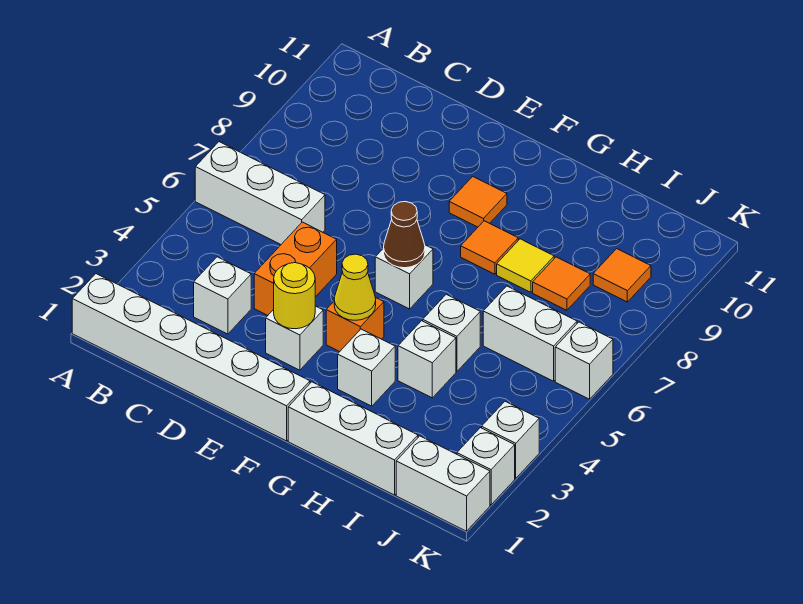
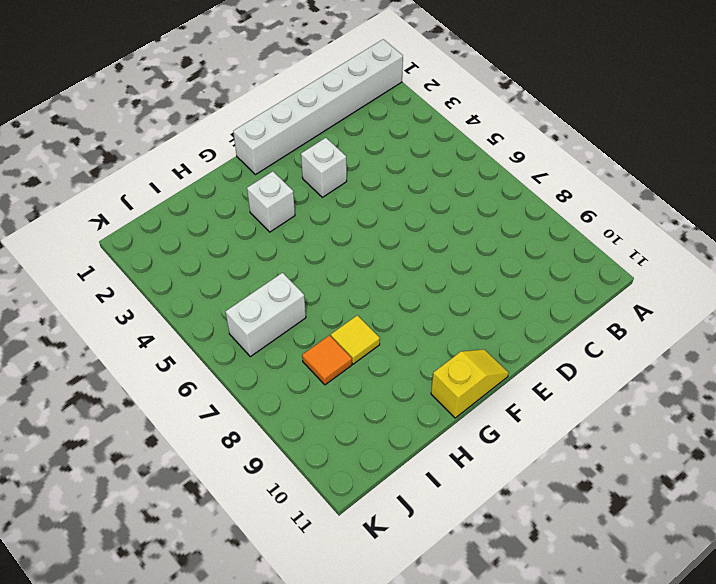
yellow slope F11:G11 level 1 top G -> none
none -> white brick A6:C6 level 1
none -> white brick C3 level 1
none -> orange brick D4:D5 level 1

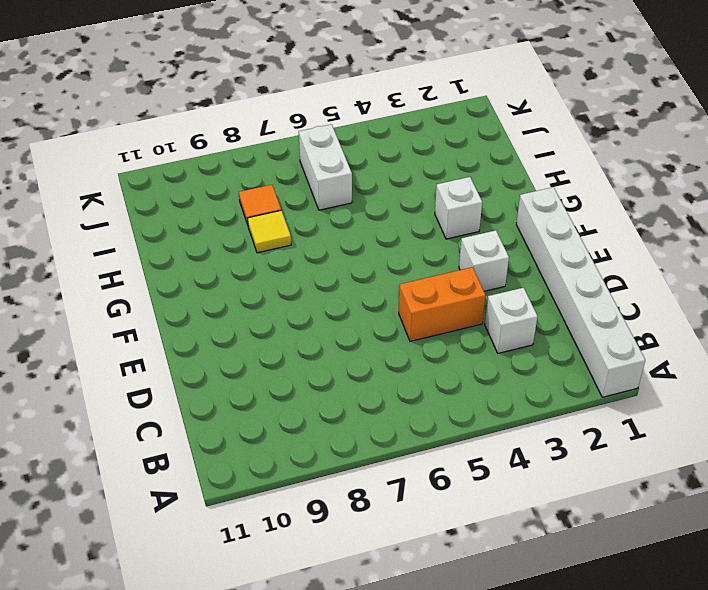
none -> white brick A6:C6 level 1
none -> orange brick F4 level 1
none -> white brick F6 level 1

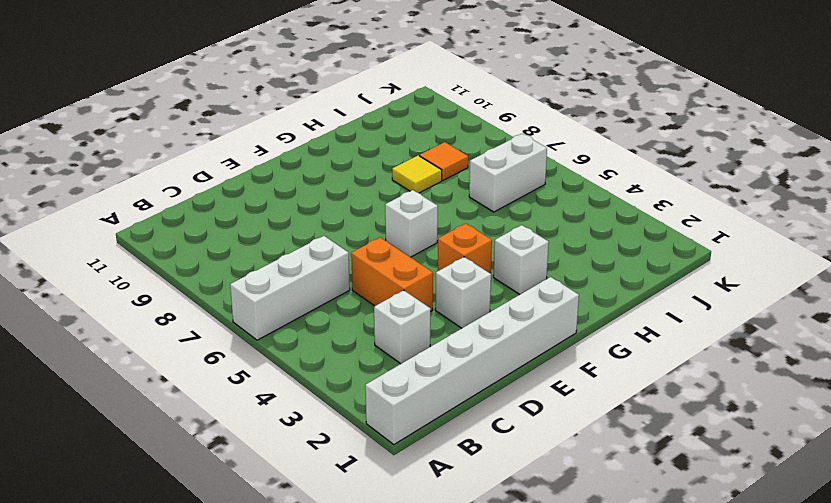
none -> orange tile F9 level 1
none -> white brick G1:I1 level 1
none -> orange tile G8 level 1

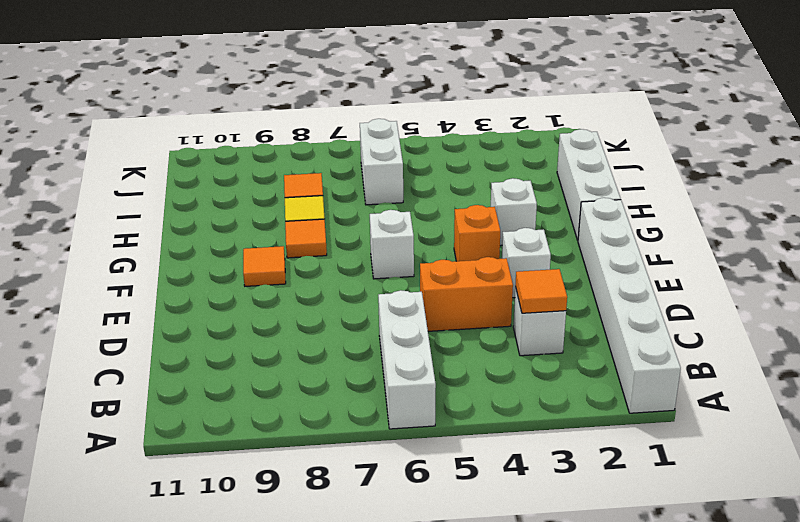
orange tile C3 level 2 -> orange tile J9 level 1
none -> white brick H4 level 1
none -> white brick H5 level 1
none -> white brick J1:K1 level 1

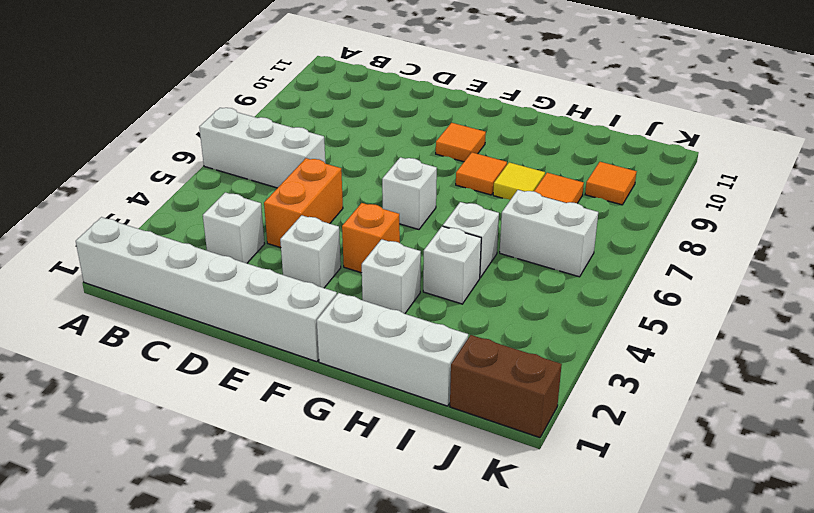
brown brick J1:K1 level 1 -> white brick J1:K1 level 1
none -> white brick K2 level 1
none -> white brick K3 level 1
none -> white brick K6 level 1

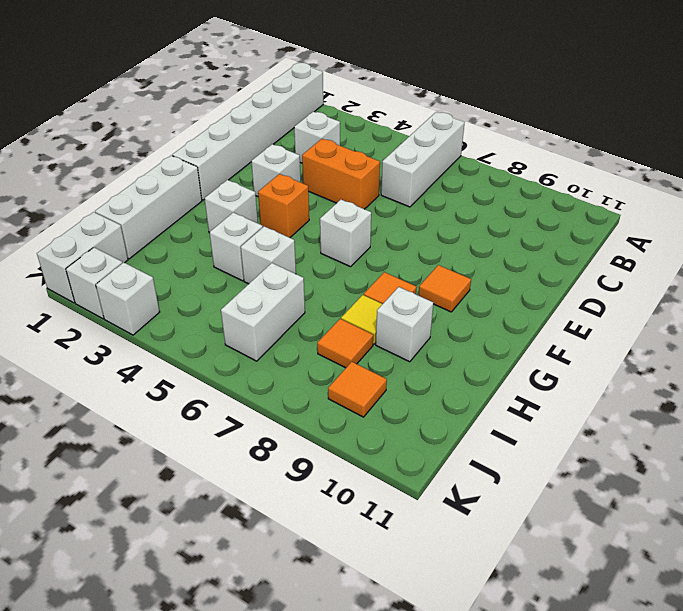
white brick H9 level 1 -> white brick K6 level 1
none -> yellow round brick E3 level 2
none -> yellow cone F4 level 2
none -> brown cone F6 level 2

